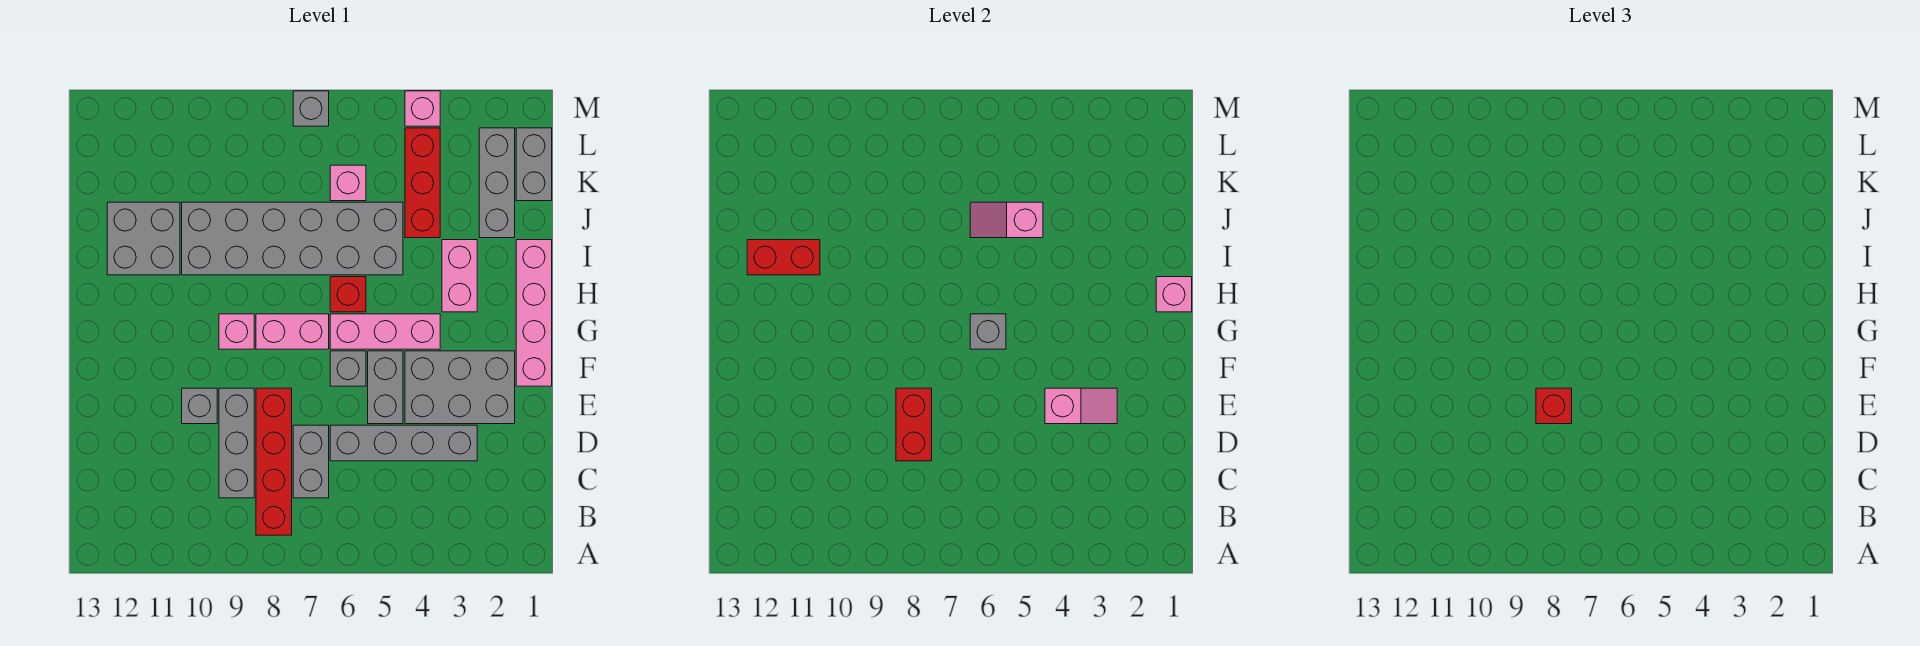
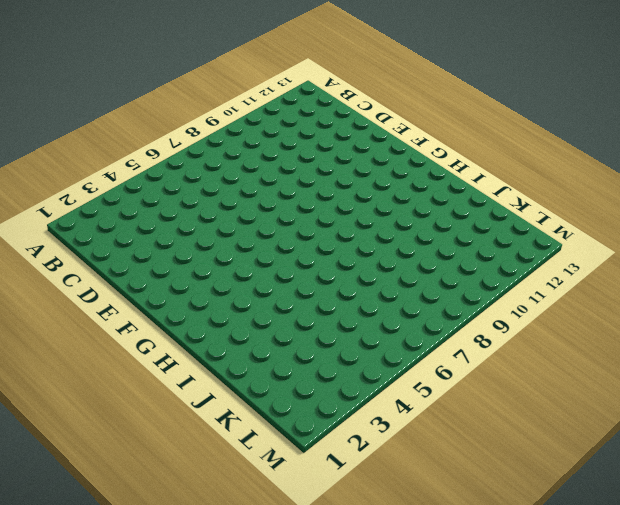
none -> red brick B8:E8 level 1
none -> grey brick C7:D7 level 1
none -> grey brick C9:E9 level 1

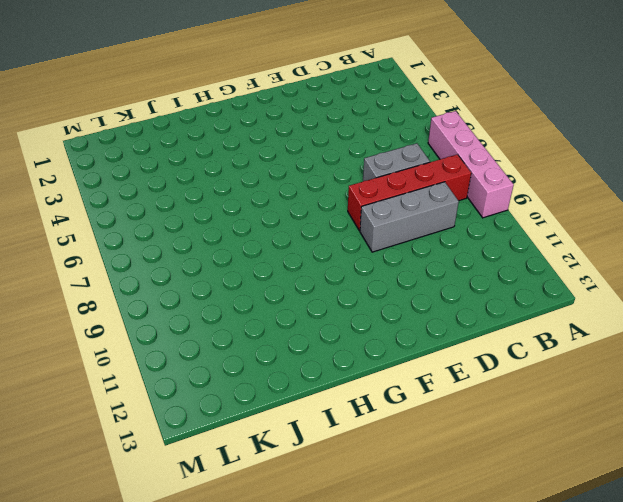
pink brick A6:A9 level 1 -> pink brick F1:I1 level 1
none -> grey brick D3:D6 level 1
none -> grey brick E2:F4 level 1
none -> grey brick E5:F5 level 1

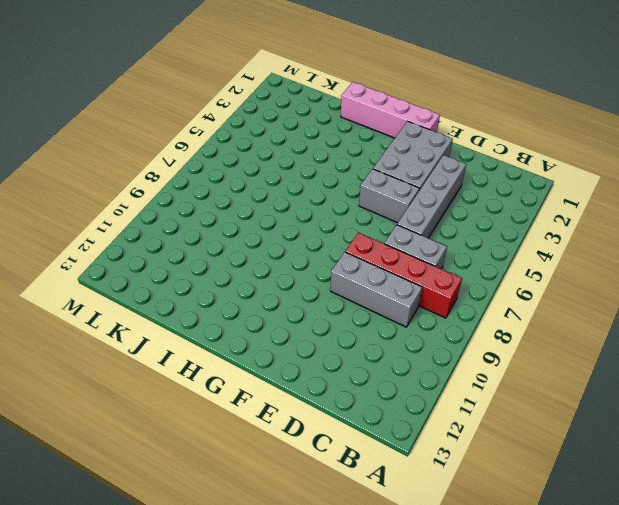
none -> grey brick E10 level 1
none -> grey brick F6 level 1
none -> pink brick G4:G6 level 1

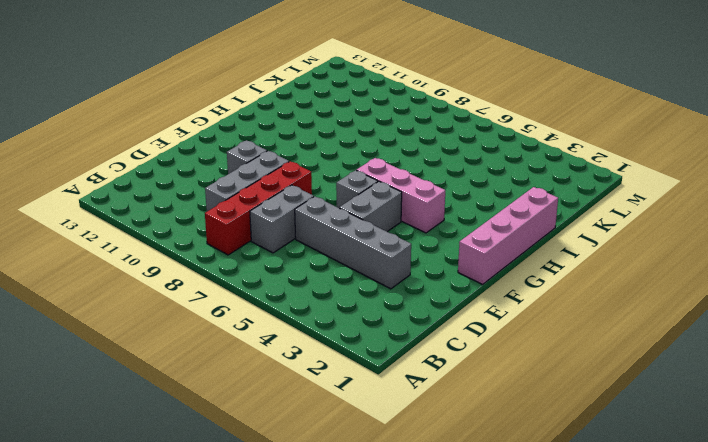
none -> grey brick E2:F4 level 1
none -> pink brick G7:G8 level 1
none -> pink brick G9 level 1

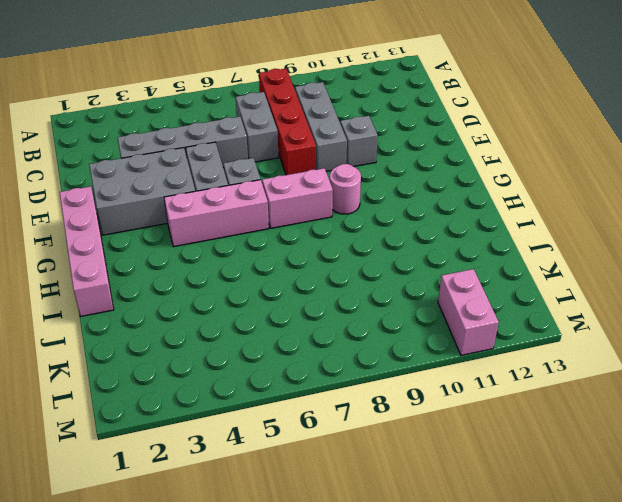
pink round brick G9 level 1 -> pink brick G9 level 1
pink brick L11:M11 level 1 -> pink brick H3:I3 level 1
none -> red brick H6 level 1
none -> grey brick I5:J10 level 1
none -> grey brick I11:J12 level 1

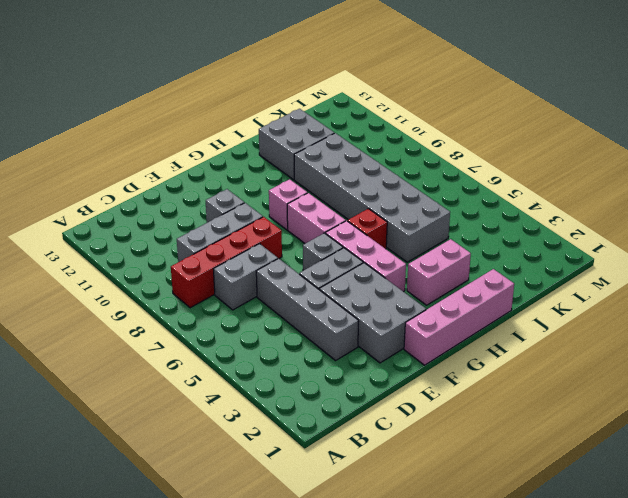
none -> grey brick J2:L2 level 1
none -> red brick J4:L4 level 1
none -> grey brick K1:L1 level 1

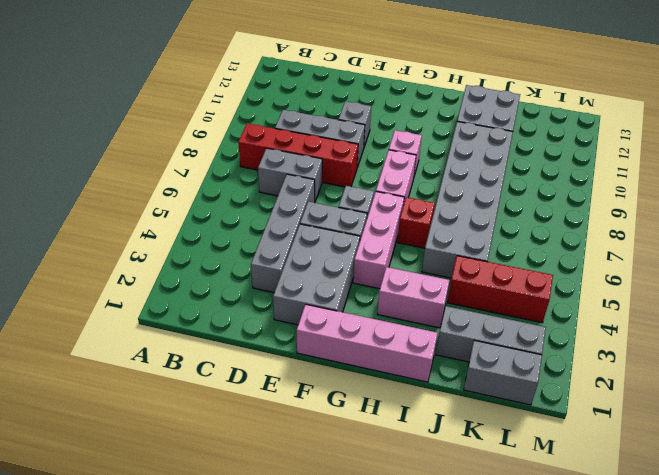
none -> pink brick K6 level 1
none -> pink brick M4 level 1
none -> grey brick M7 level 1

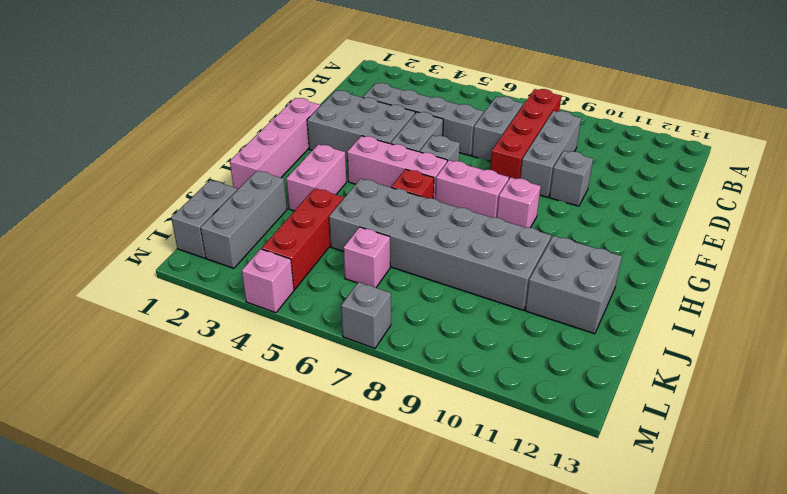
none -> red brick D8:E8 level 2
none -> pink slope E3:E4 level 2 top 4
none -> grey brick G6 level 2

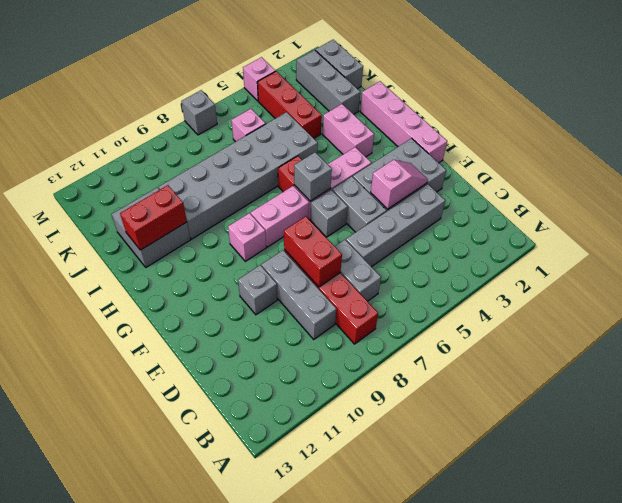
none -> pink brick H1 level 2
none -> pink slope J5:J6 level 2 top 5
none -> red brick E8 level 3

